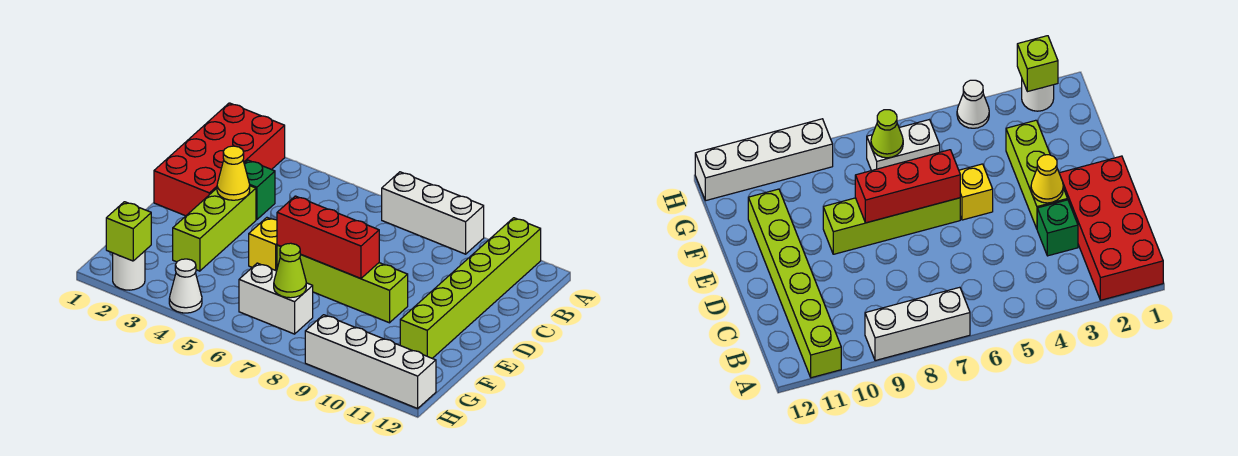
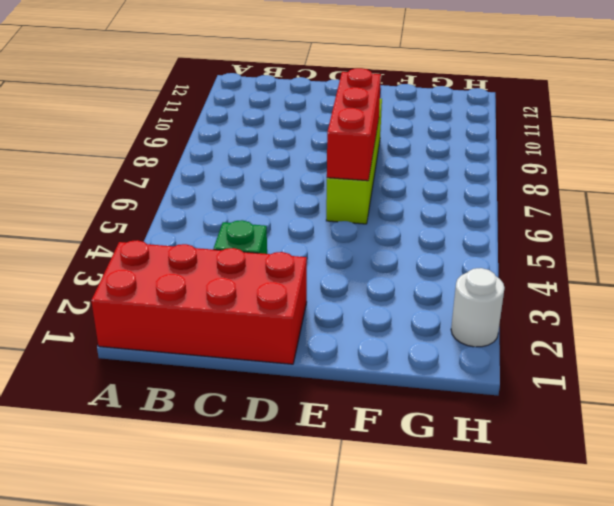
none -> white brick A7:A9 level 1
none -> lime brick A11:F11 level 1
none -> lime brick D3:F3 level 1

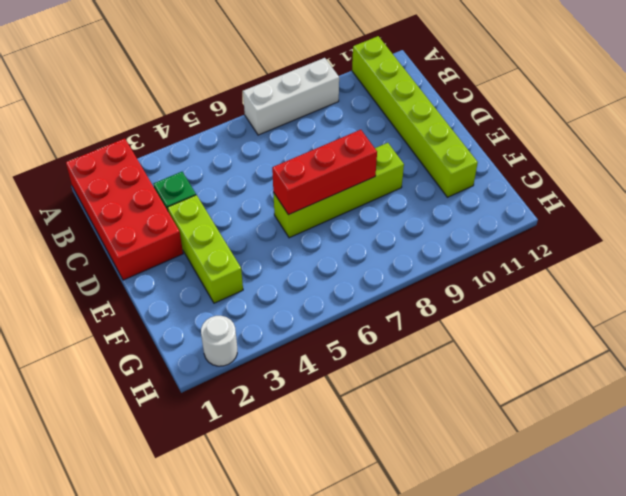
none -> yellow brick E5 level 1
none -> white brick G6:G7 level 1
none -> white cone H4 level 1

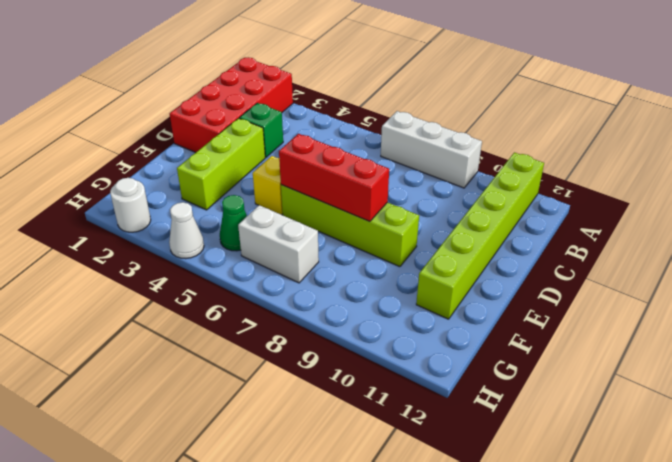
green cone G5 level 1 -> none
none -> white brick H9:H12 level 1
none -> yellow cone D3 level 2
none -> lime cone G7 level 2

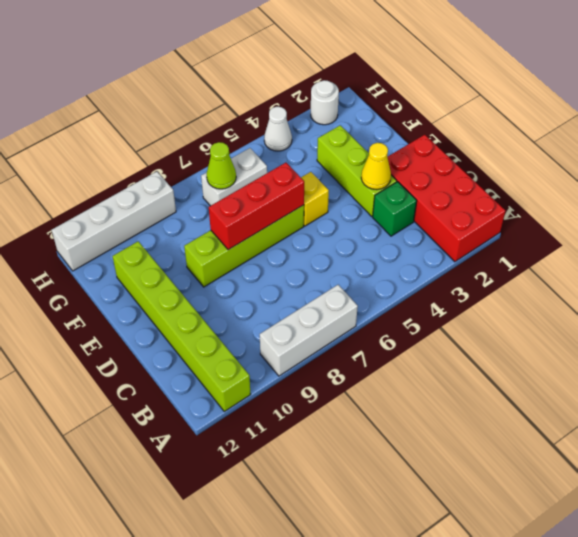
none -> lime brick H2 level 2

